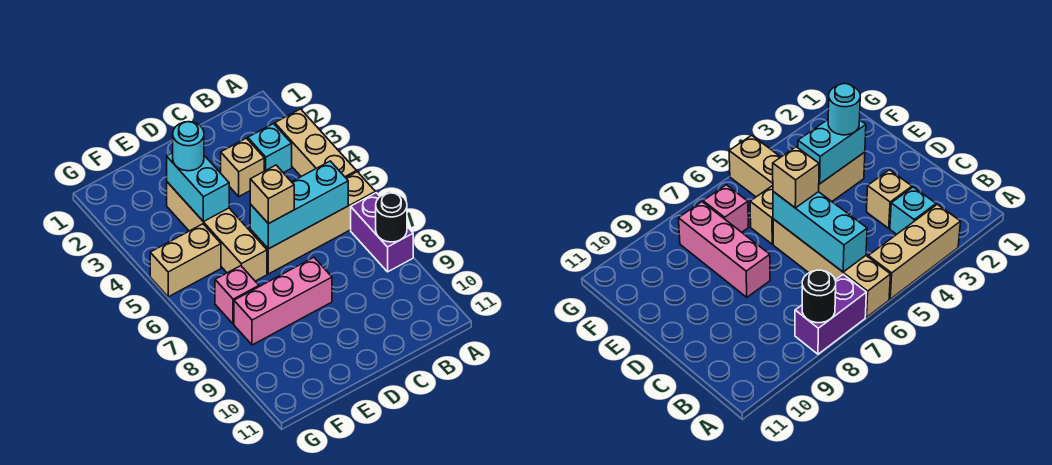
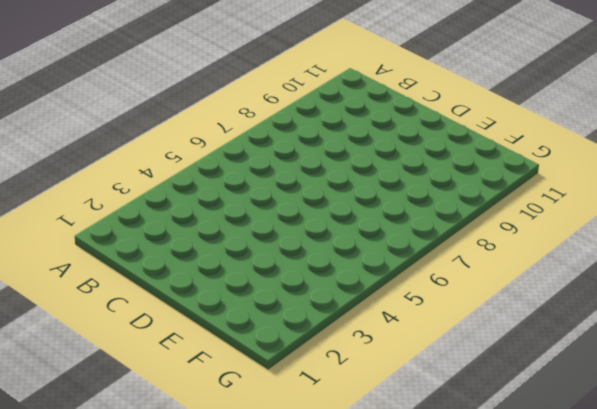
none -> tan brick A3:A5 level 1
none -> tan brick A6:D6 level 1
none -> purple brick A7:A8 level 1

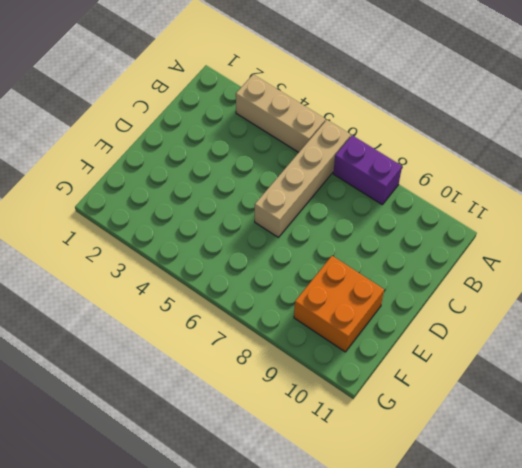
orange brick E9:F10 level 1 -> none
none -> cyan brick B3 level 1
none -> tan brick C3 level 1
none -> pink brick D8:F8 level 1

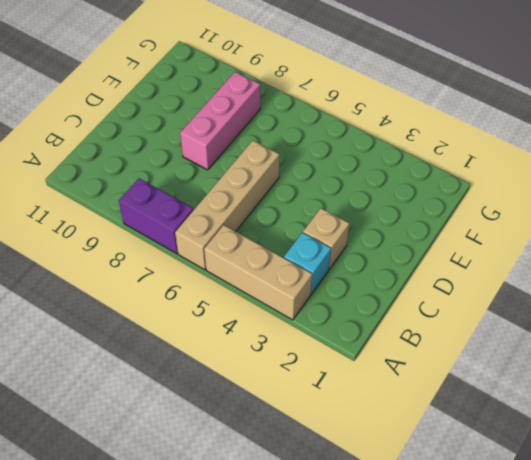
none -> tan brick E3:E6 level 1
none -> tan brick F5:G5 level 1
none -> pink brick F7 level 1

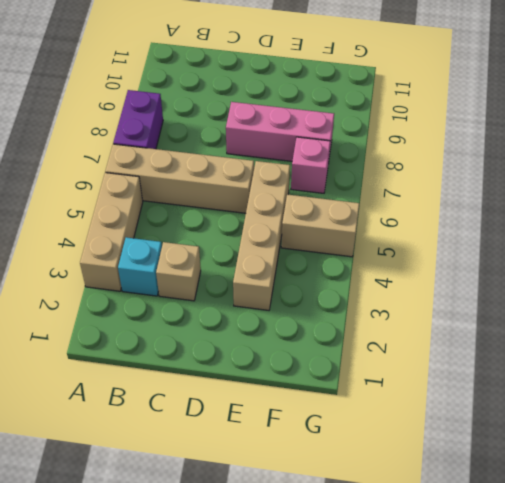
none -> black round brick A8 level 2
none -> cyan brick B6:D6 level 2
none -> cyan brick E3:E4 level 2

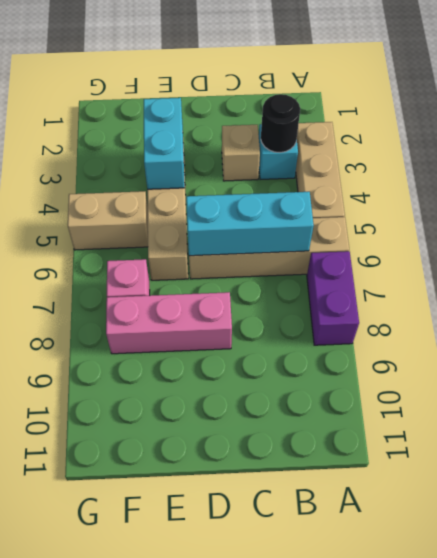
black round brick B3 level 2 -> black round brick A8 level 2
none -> tan brick D6 level 3
none -> cyan round brick E3 level 3

